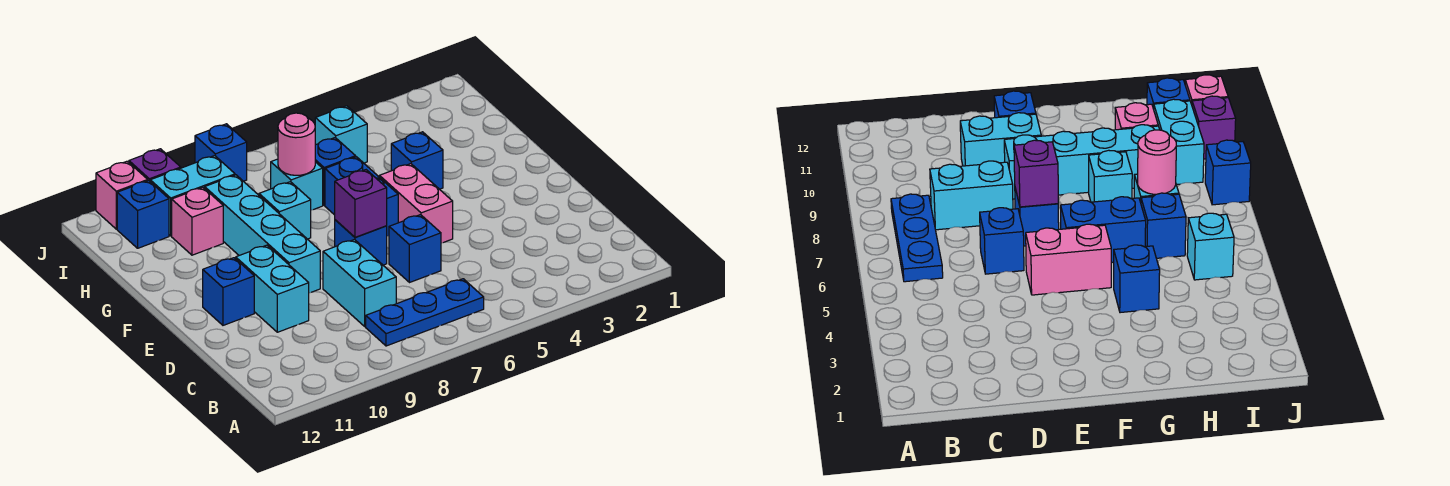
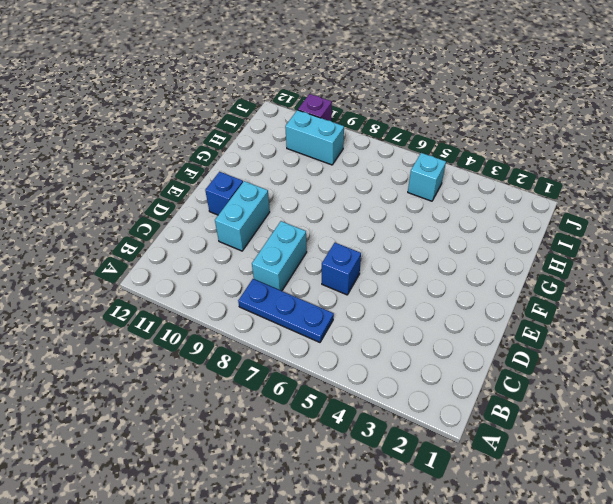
none -> pink brick E5:F5 level 1
none -> blue brick E7 level 1
none -> cyan brick E9:H9 level 1

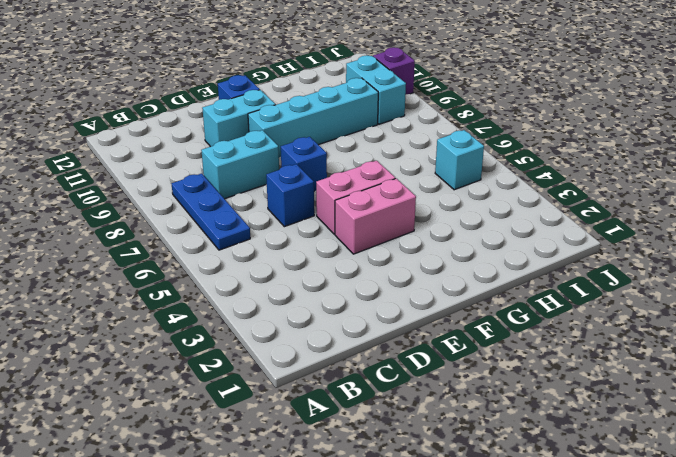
pink brick E4:F4 level 1 -> none
none -> blue brick F6:G6 level 1
none -> blue brick G4 level 1
none -> cyan brick G8 level 1

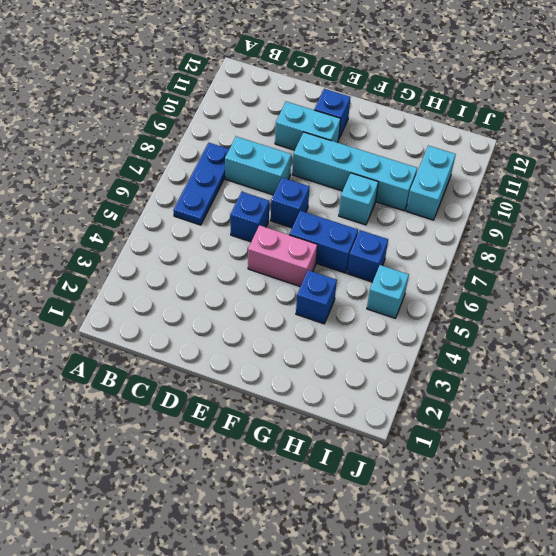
none -> cyan brick H7 level 1
none -> pink brick H10 level 1
none -> blue brick I11 level 1

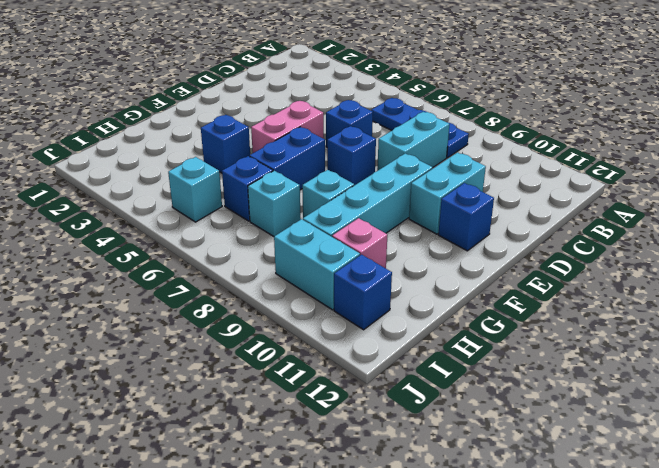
none -> blue brick J8 level 1
none -> purple brick J10 level 1
none -> pink brick J11 level 1

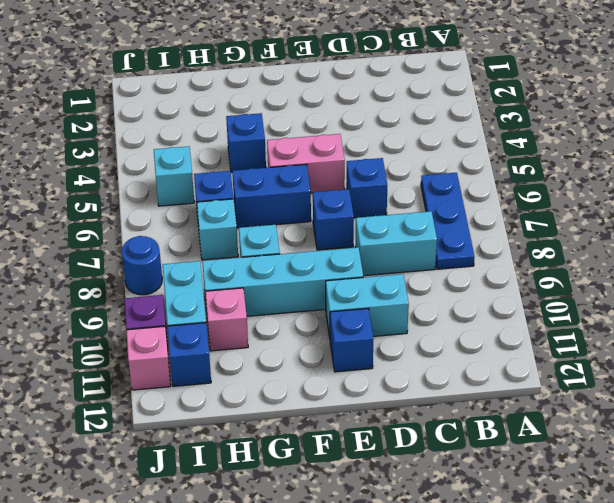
blue round brick J8 level 1 -> blue brick J8 level 1
none -> purple brick E7 level 2
none -> pink round brick H7 level 2

